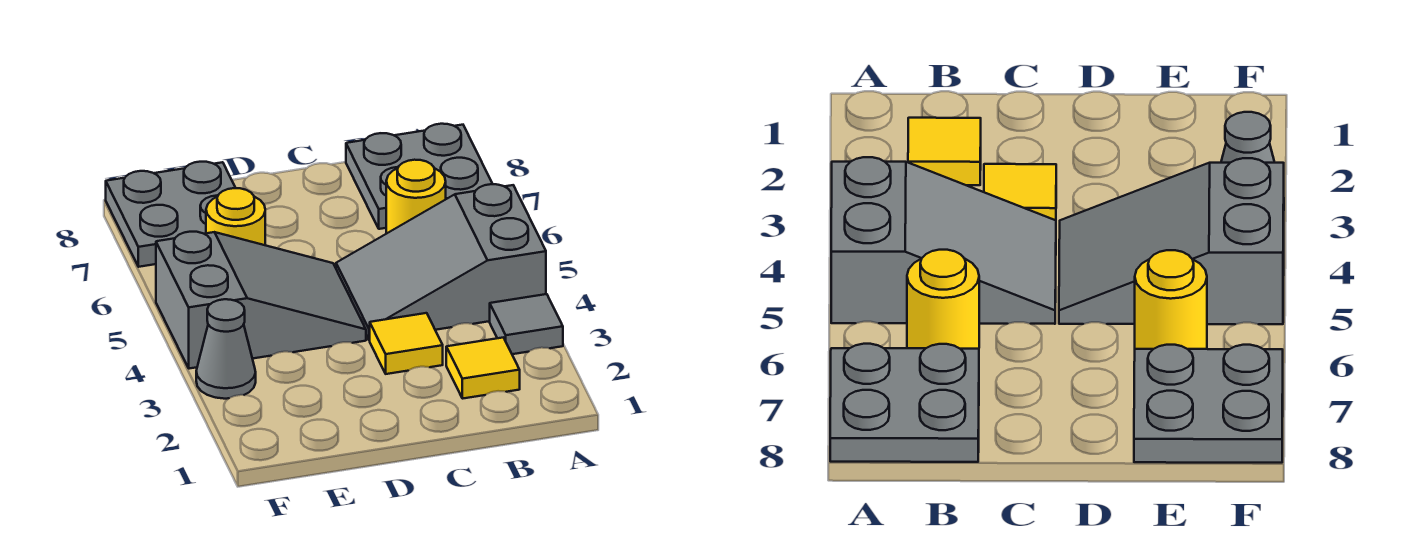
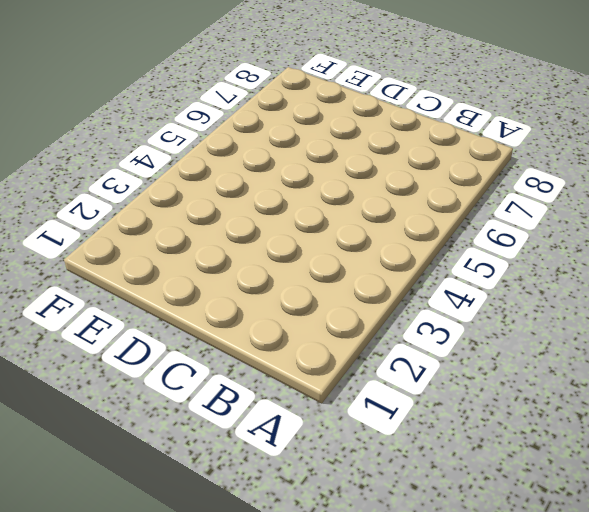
none -> grey tile A3 level 1
none -> grey slope A4:C5 level 1 top A

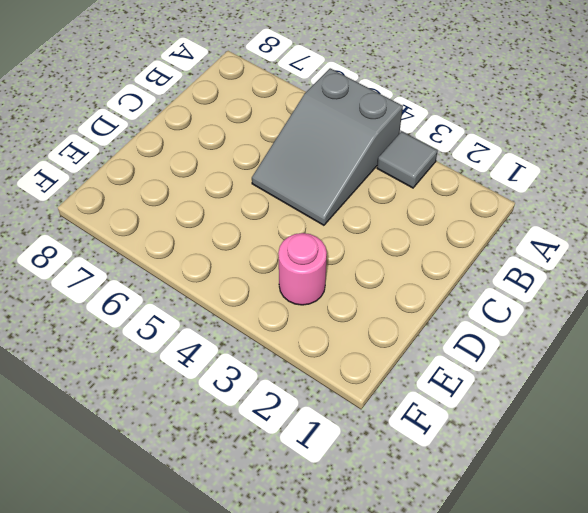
pink round brick E3 level 1 -> none
none -> grey plate A7:B8 level 1
none -> yellow tile B2 level 1

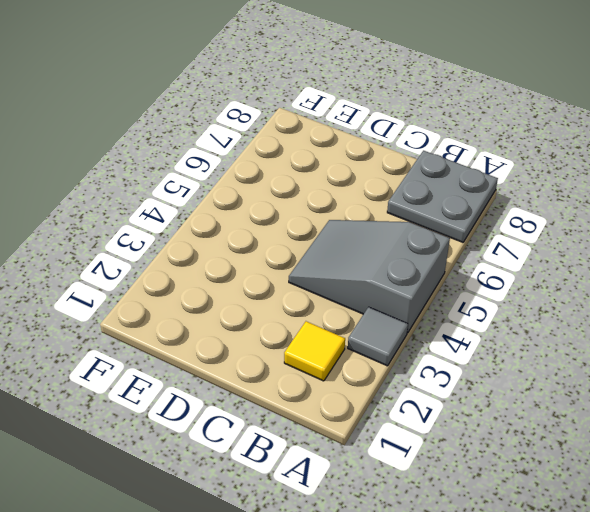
none -> yellow round brick B6 level 1
none -> yellow tile C3 level 1

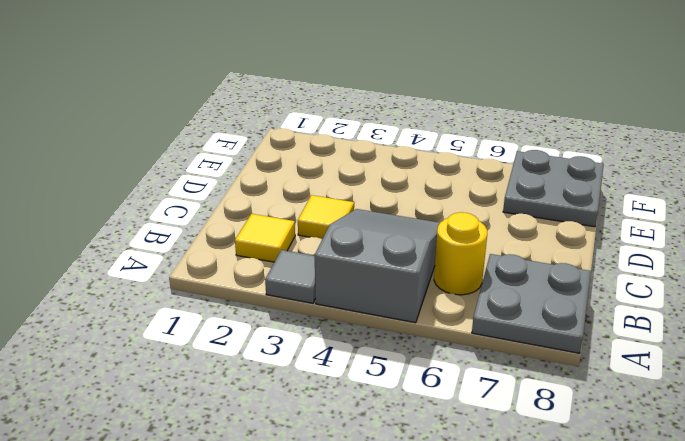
none -> grey slope D4:F5 level 1 top F
none -> yellow round brick E6 level 1

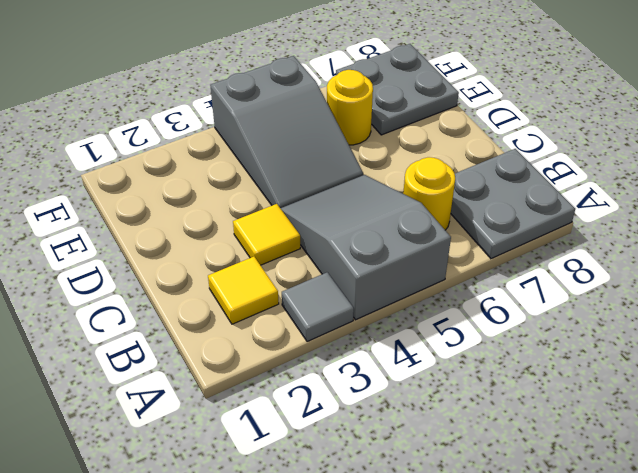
none -> grey cone F3 level 1

